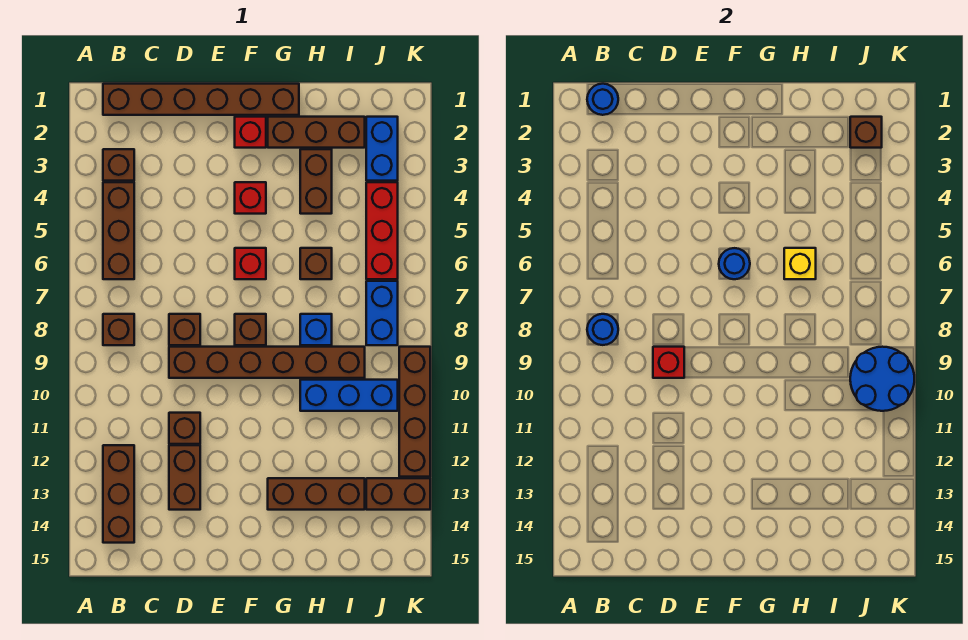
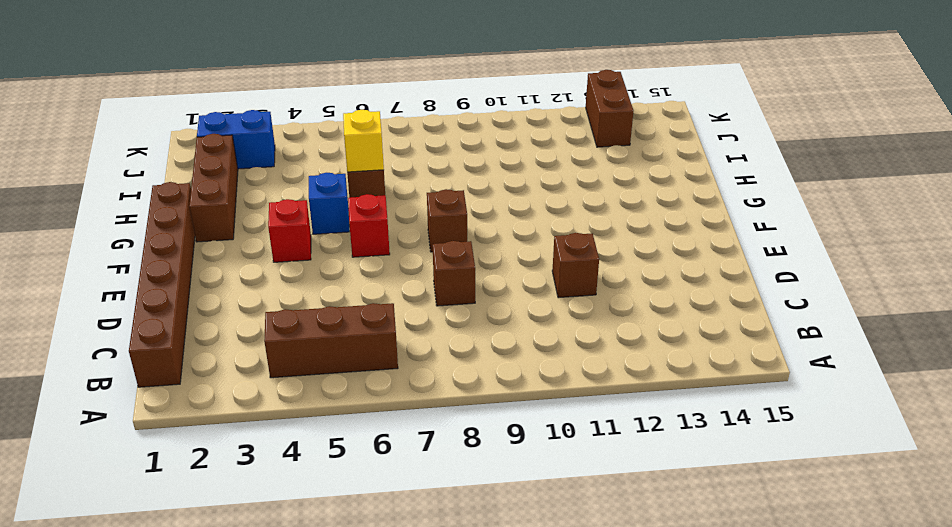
blue brick G5 level 1 -> blue brick H8 level 1
none -> brown brick B3 level 1
none -> brown brick B8 level 1
none -> brown brick B12:B14 level 1
none -> brown brick D9:I9 level 1

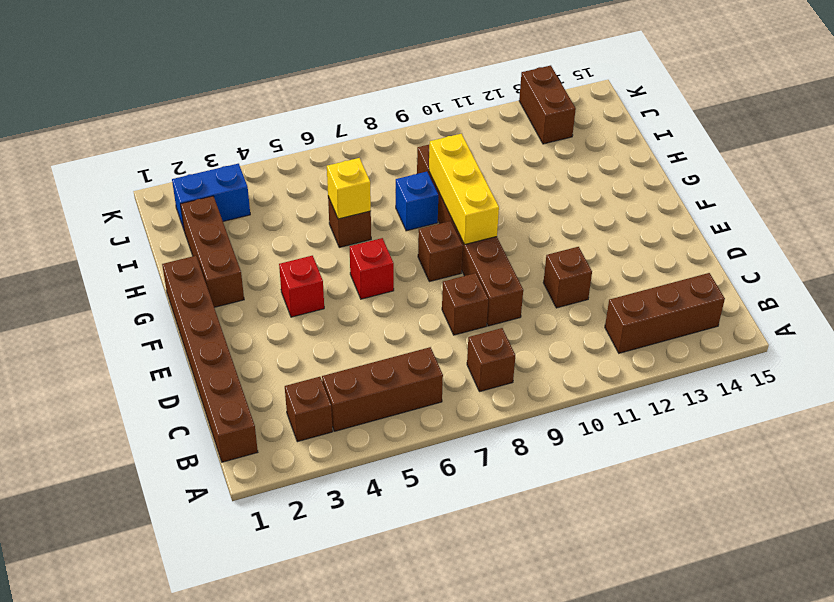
yellow brick F9:H9 level 2 -> none
none -> brown brick D12:D13 level 1
none -> red brick F2 level 1
none -> brown brick G13:I13 level 1
none -> brown brick H3:H4 level 1

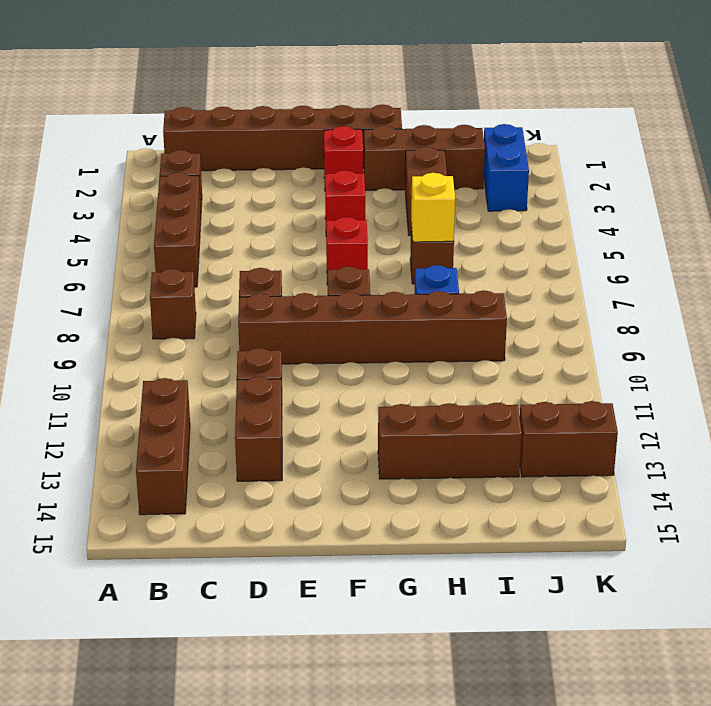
none -> blue brick H10:J10 level 1
none -> red brick J4:J6 level 1
none -> blue brick J7:J8 level 1
none -> brown brick K9:K12 level 1

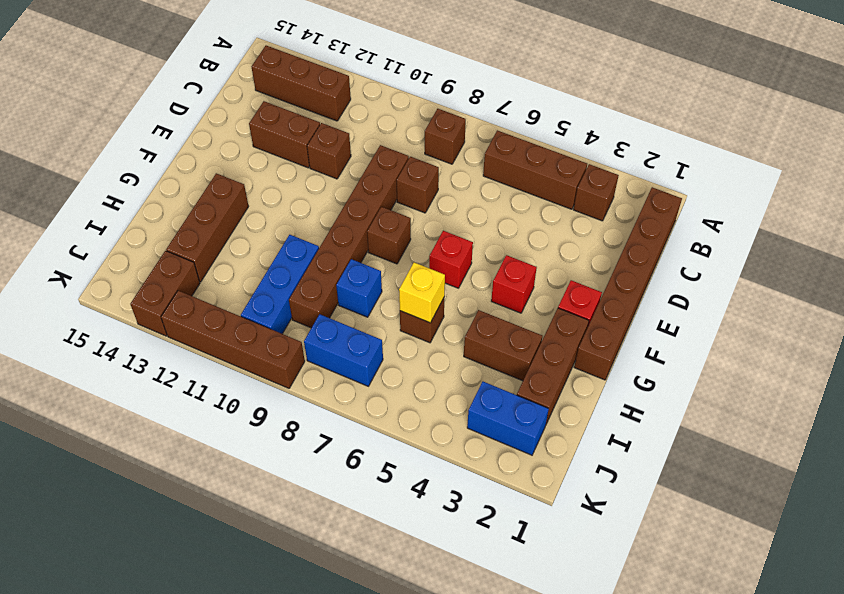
none -> red brick J4:J6 level 1
none -> blue round brick B1 level 2
none -> blue round brick B8 level 2
none -> red brick D9 level 2

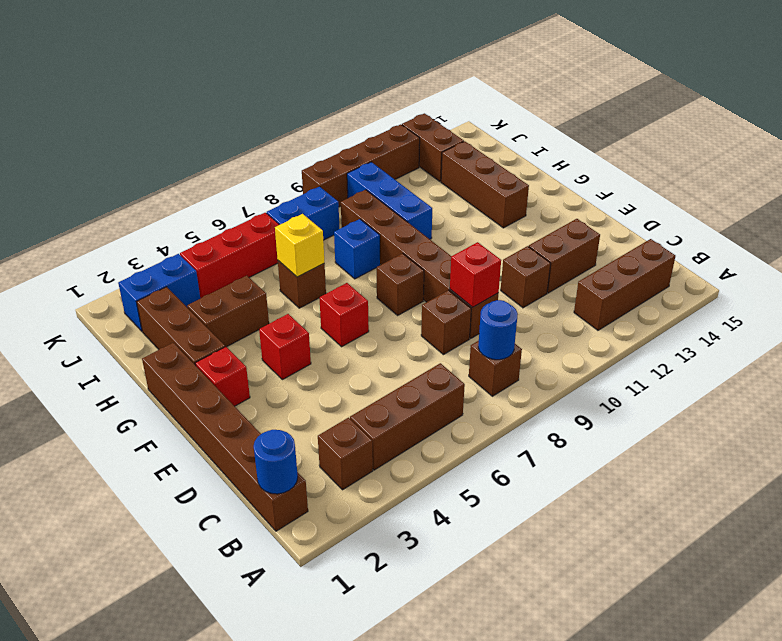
none -> blue round brick F6 level 2
none -> brown brick J2 level 2
none -> blue round brick J9:K10 level 2

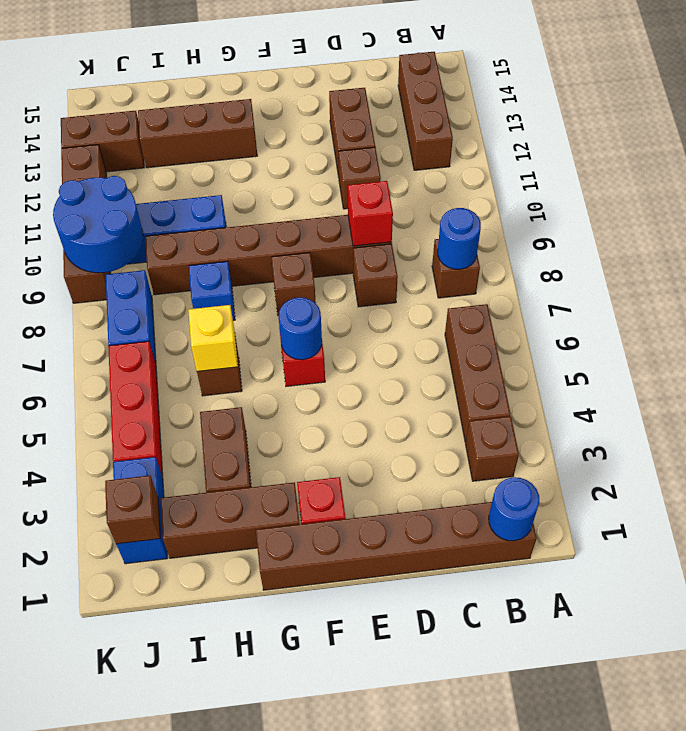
none -> red brick F4 level 1

